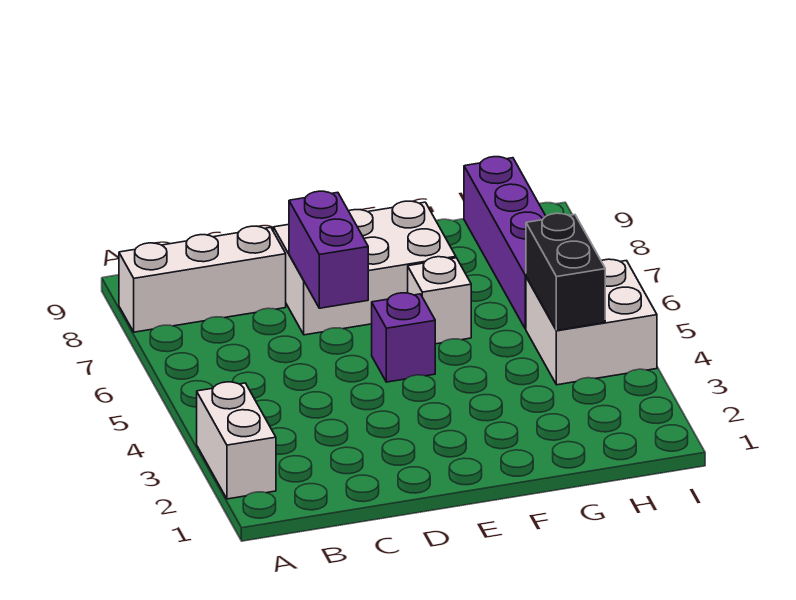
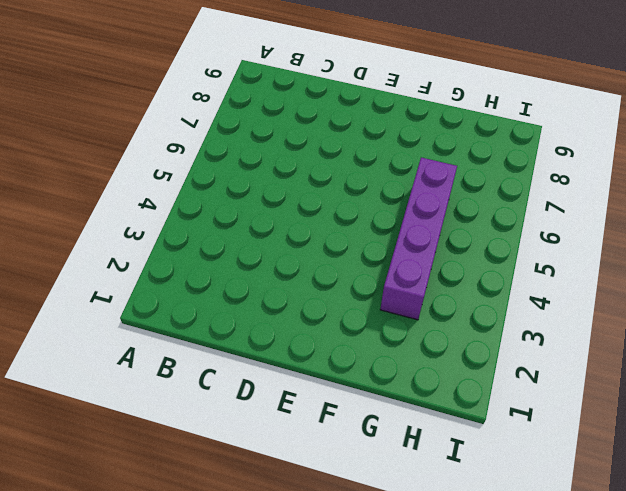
purple brick G3:G6 level 1 -> purple brick H6:H9 level 1
none -> white brick A2:A3 level 1
none -> white brick A8:C8 level 1

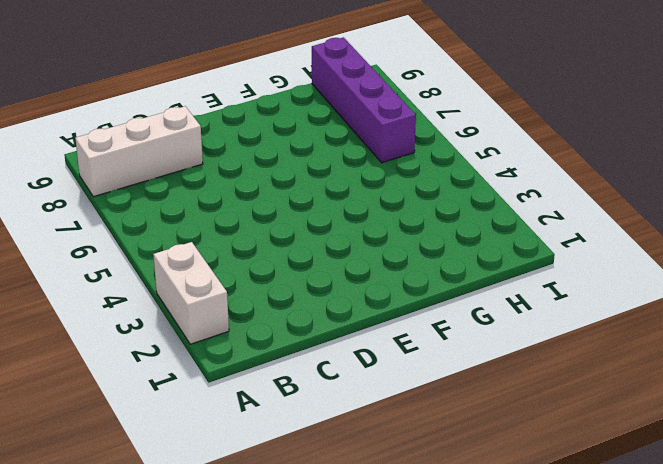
none -> white brick D7:F8 level 1
none -> purple brick E5 level 1

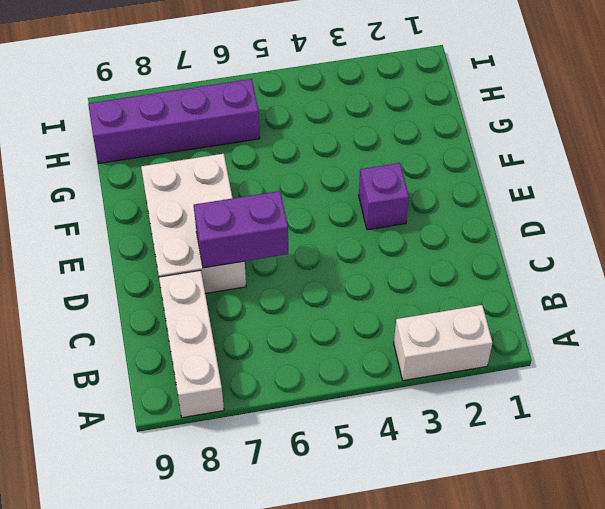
purple brick E3 level 1 -> purple brick E5 level 1
none -> white brick F6 level 1
none -> white brick H4:I5 level 1

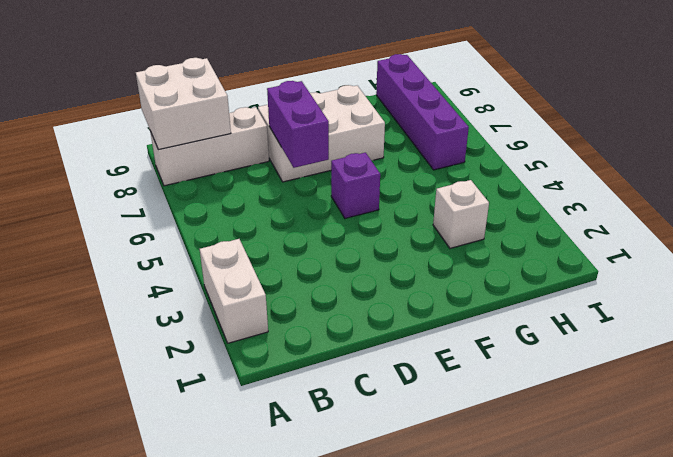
white brick A8:B9 level 2 -> white brick H4:I5 level 1
white brick G3 level 1 -> white brick F6 level 1
none -> black brick H4:H5 level 2

